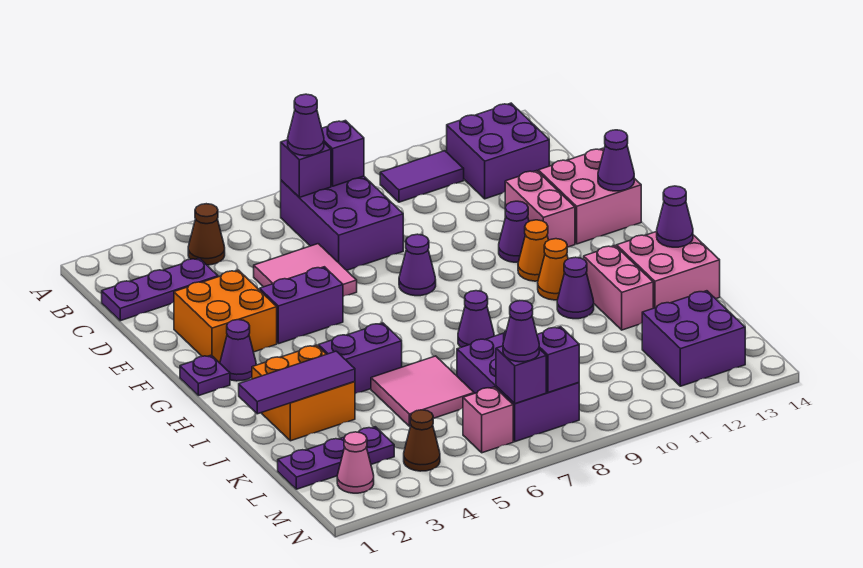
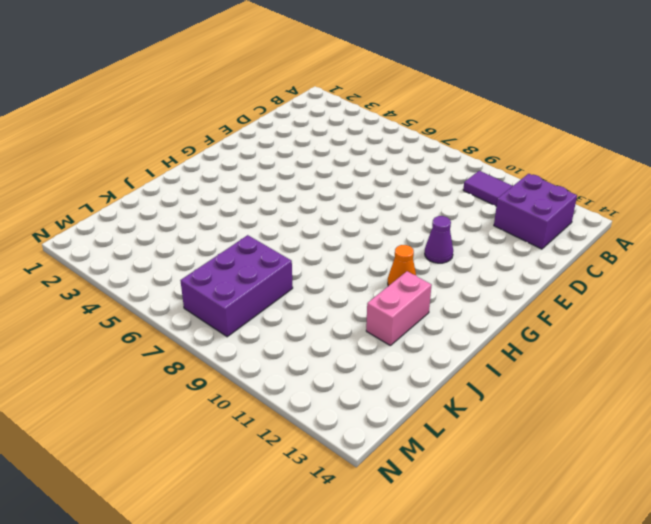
none -> brown cone B4 level 1
none -> purple brick B7:D8 level 1
none -> purple plate C1:C3 level 1
none -> pink tile D5:E6 level 1

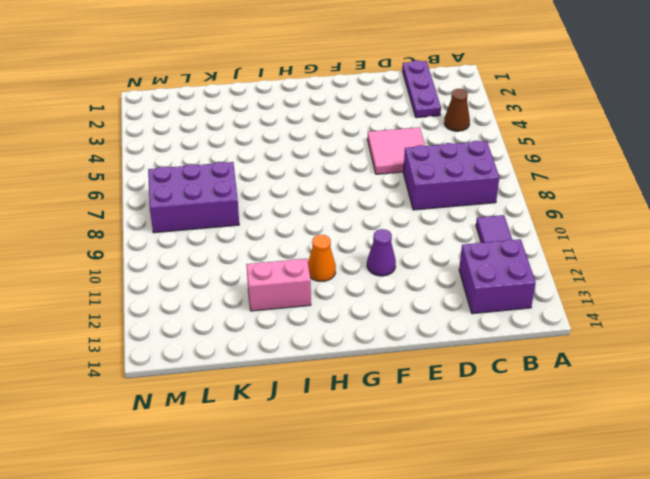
none -> orange brick E2:F3 level 1
none -> pink brick E12:F12 level 1
none -> pink brick E13:F14 level 1
none -> purple brick F4:F5 level 1

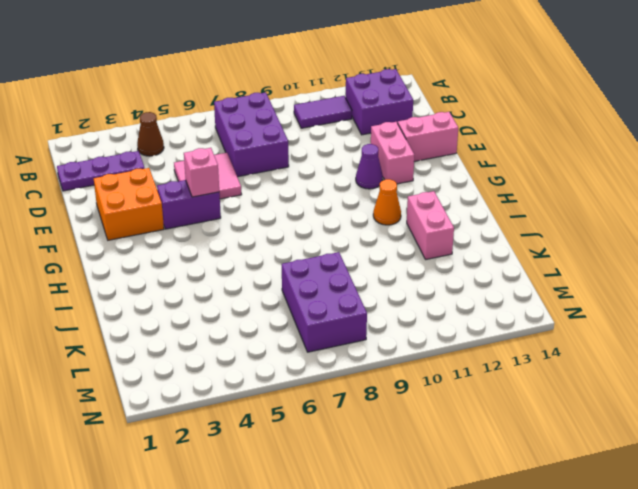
pink brick E13:E14 level 1 -> pink brick E13:F14 level 1
pink brick F5 level 2 -> pink brick M6 level 1
none -> purple cone F8 level 1
none -> purple plate G1 level 1
none -> purple cone G2 level 1
none -> orange cone G11 level 1

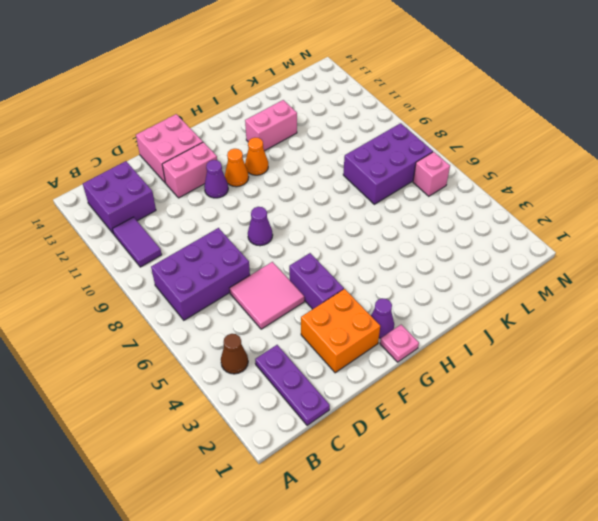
pink plate G1 level 1 -> purple plate G1 level 1
none -> orange brick I2:J3 level 1
none -> purple brick I4:I5 level 1
none -> purple cone I8 level 1
none -> purple cone I11 level 1

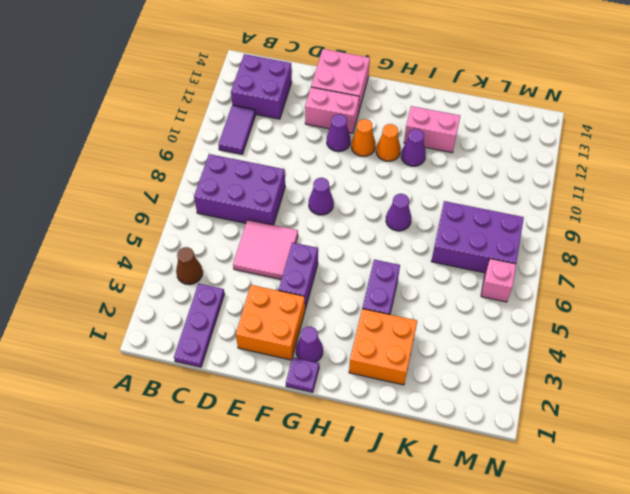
none -> pink brick I13:J14 level 1
none -> pink tile J5:K6 level 1
none -> purple plate L1:L3 level 1
none -> purple brick L12:M13 level 1

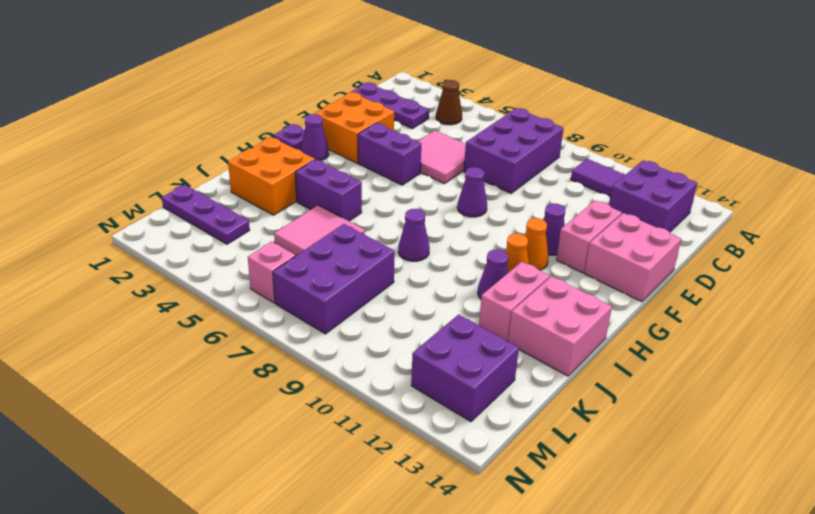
none -> pink cone M2 level 1
none -> brown cone M4 level 1
none -> purple brick B7 level 2
none -> purple brick B8 level 2

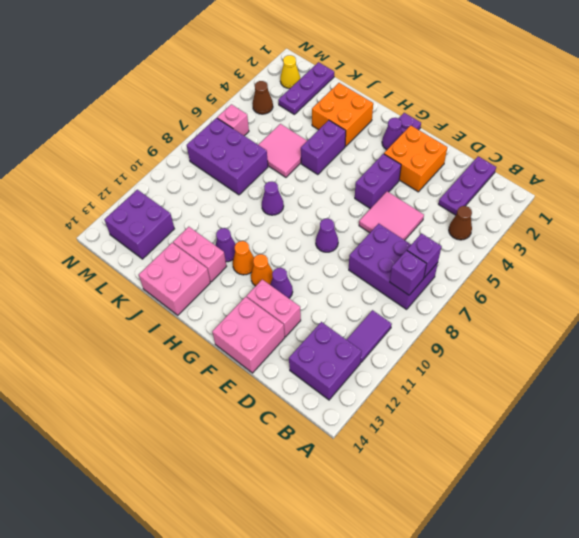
yellow cone M2 level 1 -> pink cone M2 level 1
none -> purple cone F14 level 2
none -> purple cone I14 level 2
none -> purple tile J1:J3 level 2
none -> purple brick M7 level 2

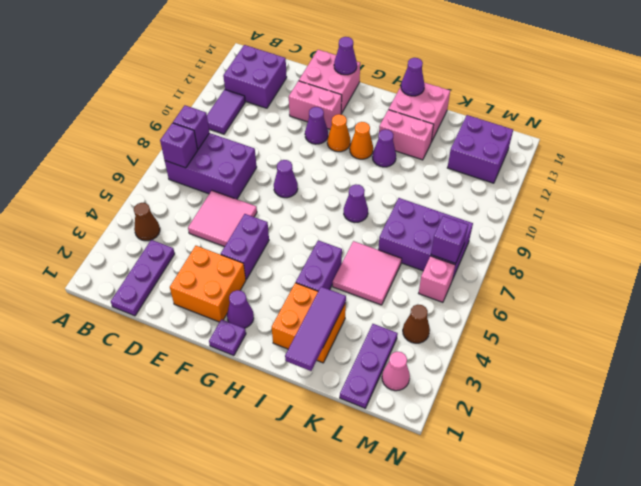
none -> purple brick M8 level 2
none -> purple cone B7 level 3
none -> purple cone M7 level 3

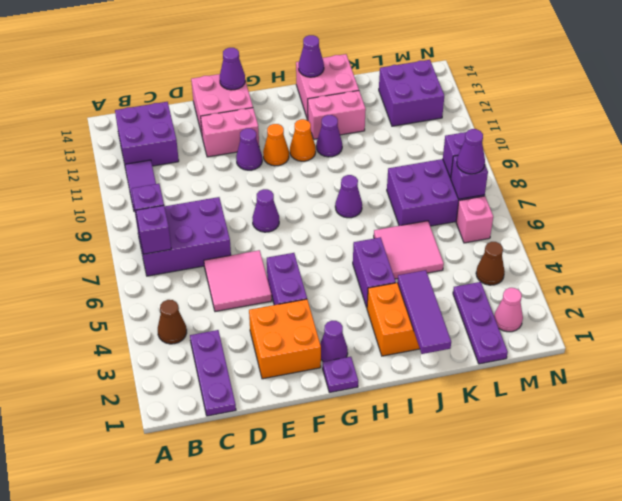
none -> purple cone B7 level 3

